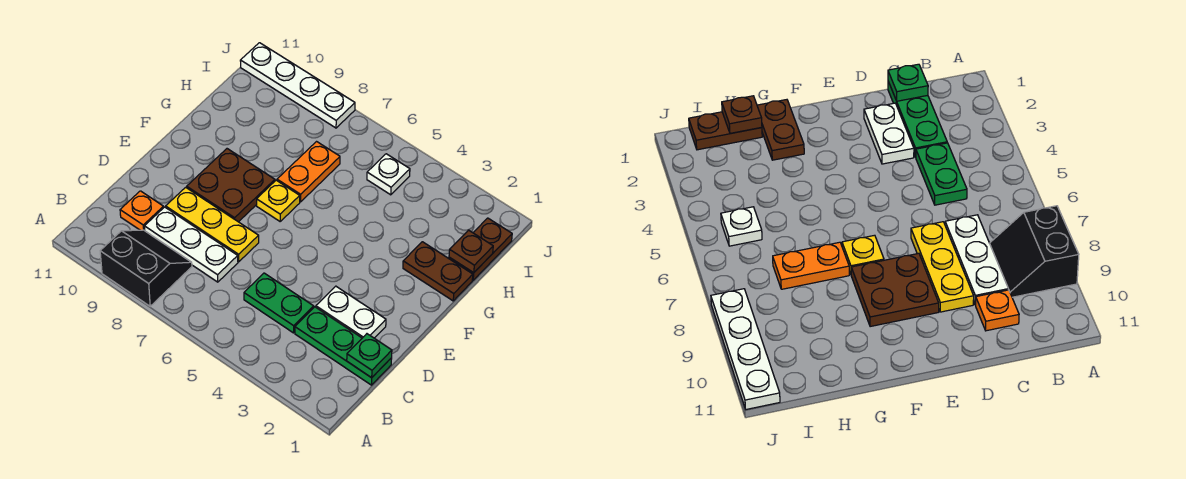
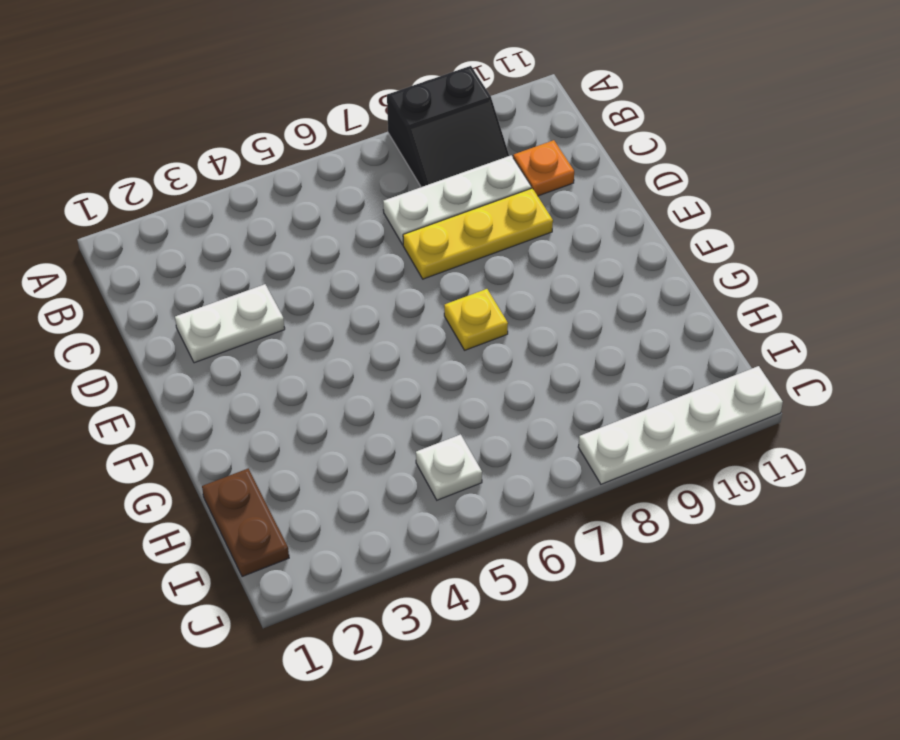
none -> green plate C1:C3 level 1
none -> green plate C4:C5 level 1
none -> brown plate E8:F9 level 1

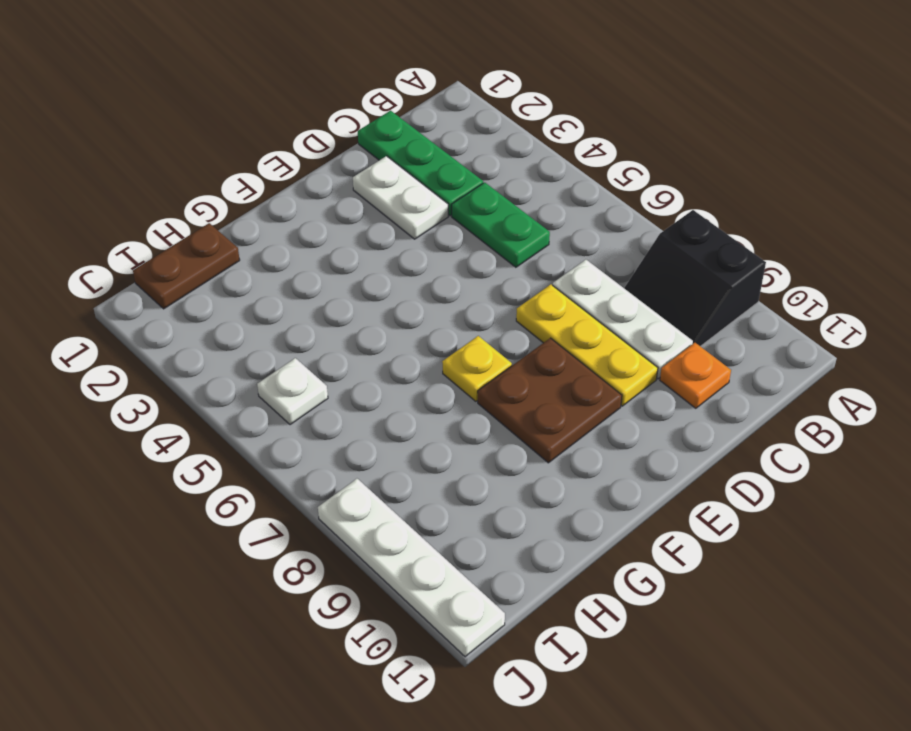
none -> brown plate G1:G2 level 1
none -> orange plate G7:H7 level 1
none -> green plate C1 level 2

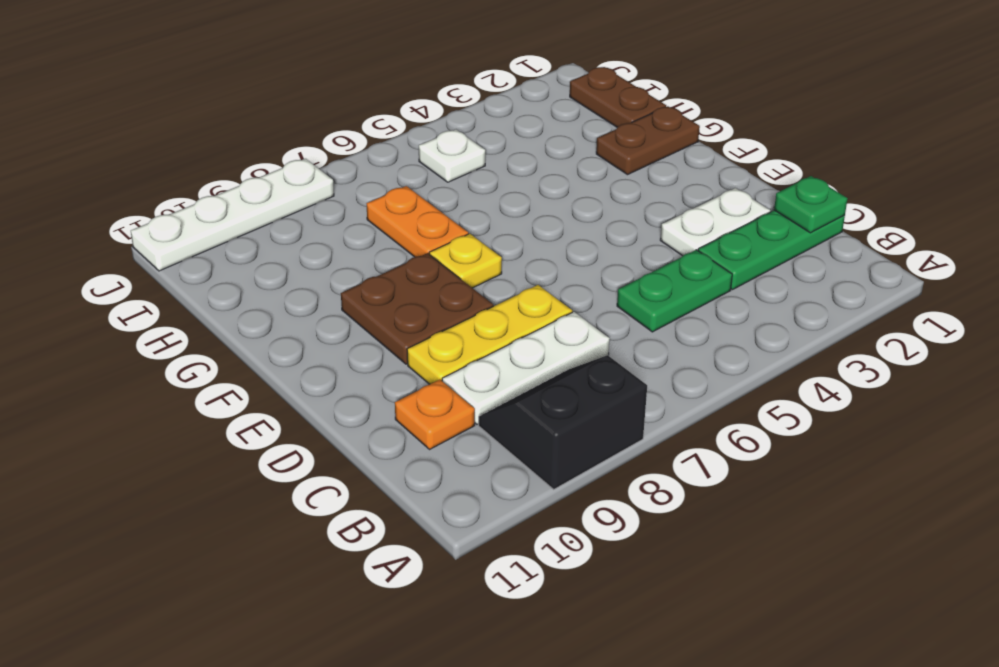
none -> brown plate H1 level 2

